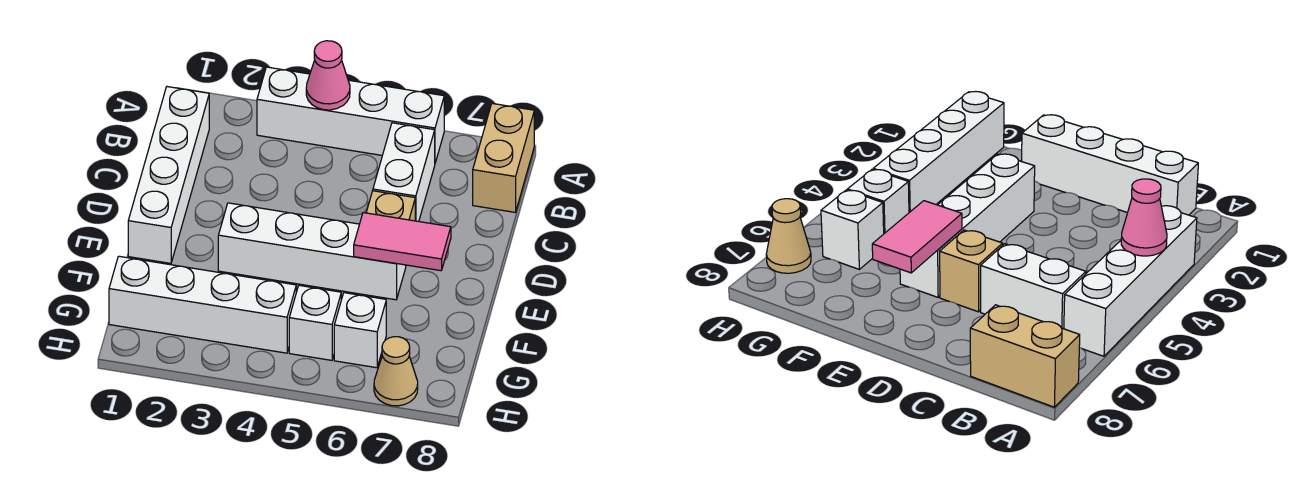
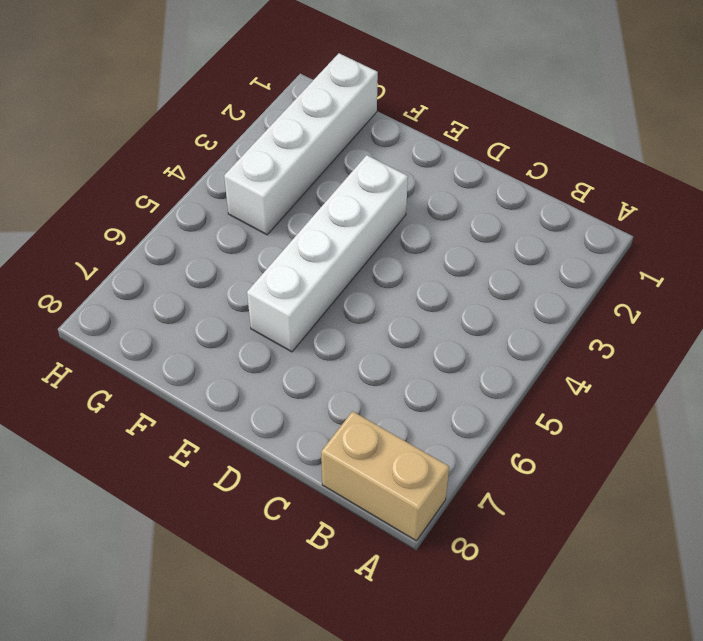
none -> white brick A3:A6 level 1
none -> white brick B1:E1 level 1
none -> white brick B6:C6 level 1

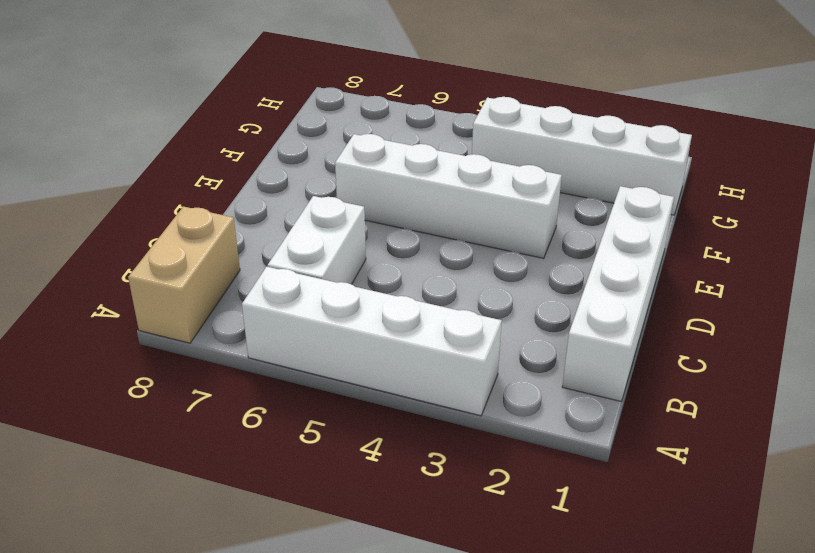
none -> tan brick D6 level 1
none -> white brick G5 level 1
none -> white brick G6 level 1

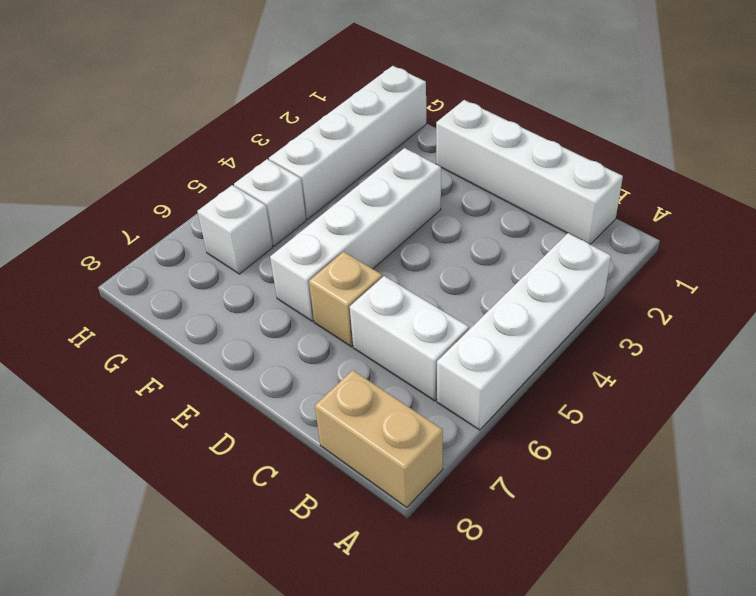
none -> tan cone H7 level 1
none -> pink cone A4 level 2
none -> pink tile E6:E7 level 2

